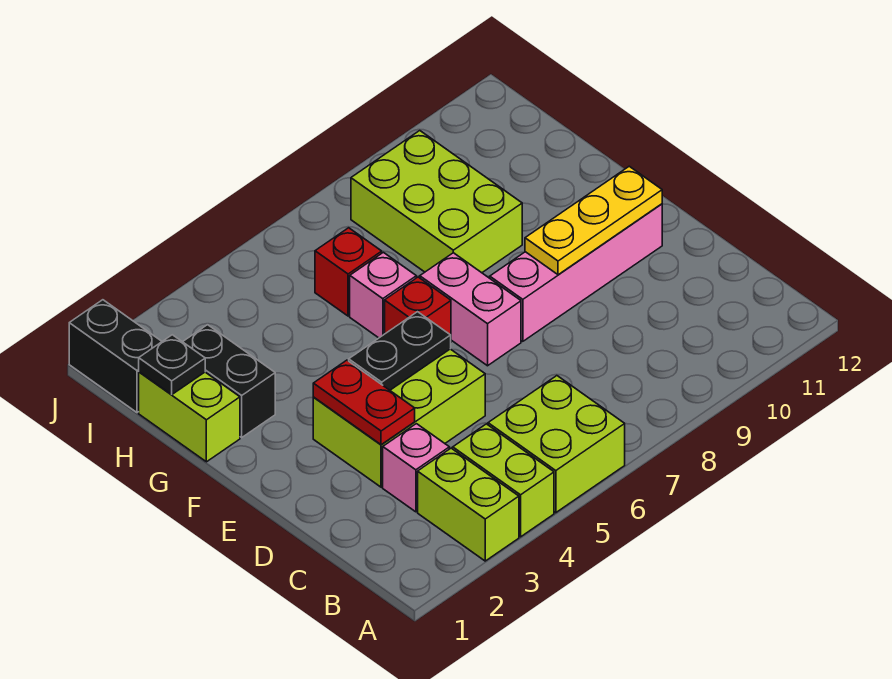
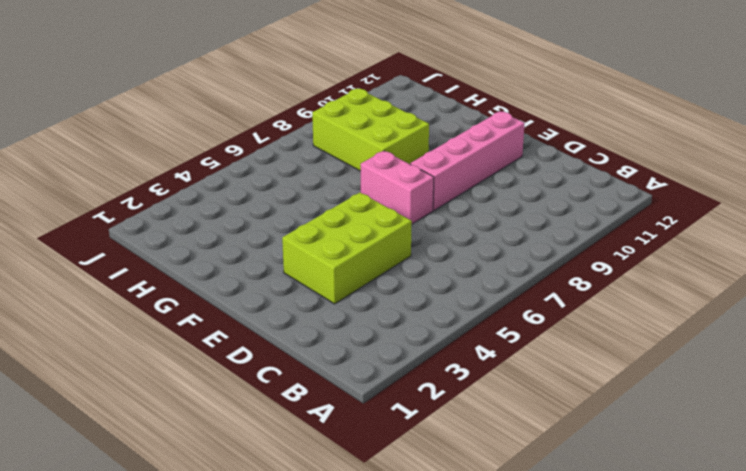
none -> lime brick A3:B3 level 1
none -> lime brick A4:B4 level 1
none -> lime brick A5:B6 level 1

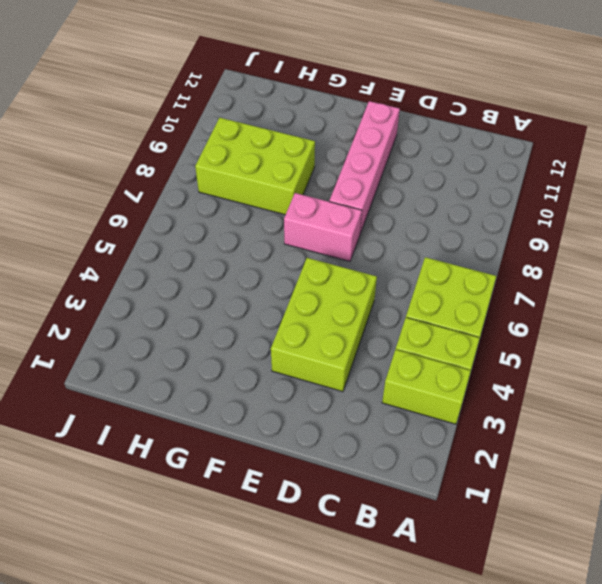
none -> pink brick C3 level 1
none -> red brick F6 level 1
none -> lime brick G1:H1 level 1

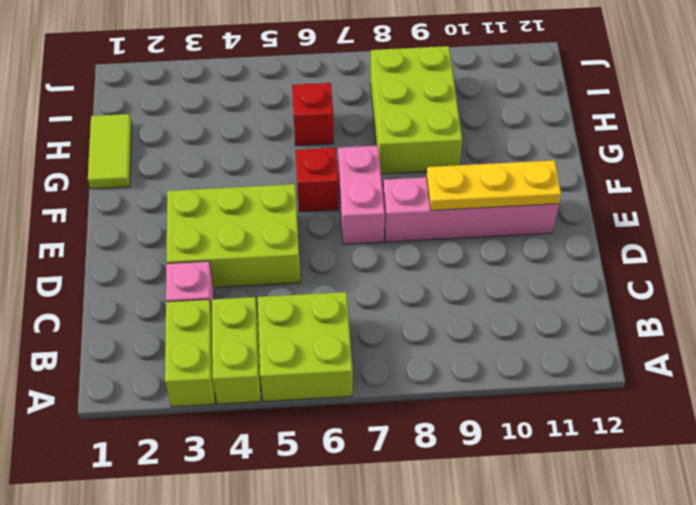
lime tile G1:H1 level 1 -> lime brick G1:H1 level 1
none -> black brick G2:H2 level 1
none -> pink brick G6 level 1
none -> black brick I1:J1 level 1

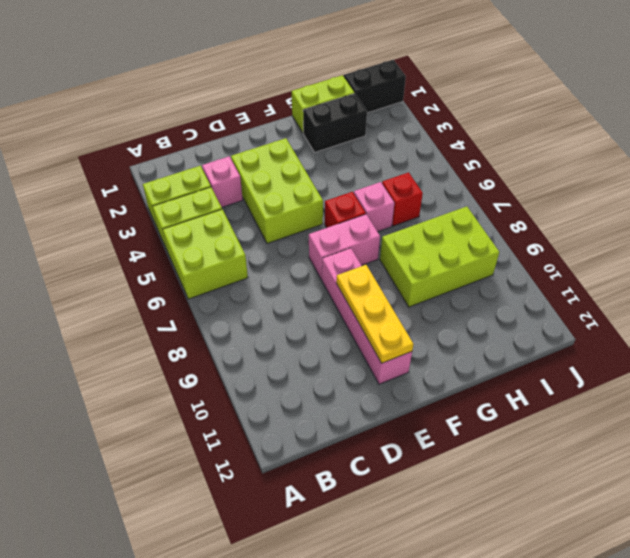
none -> red plate D3:E3 level 2
none -> black plate E4:E5 level 2
none -> black plate H1 level 2

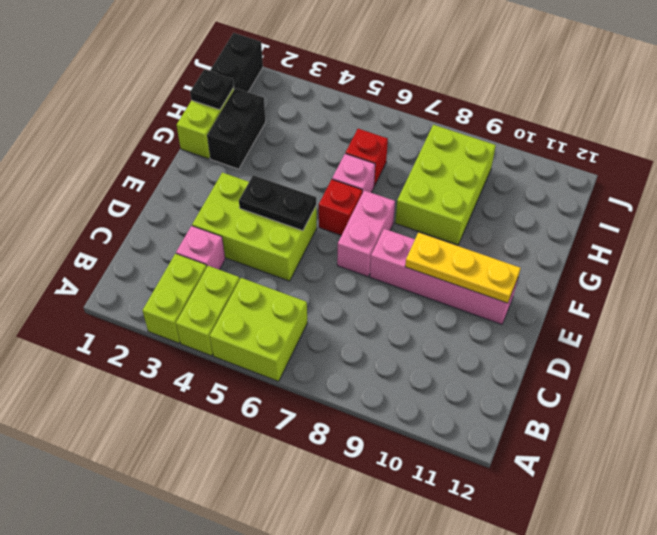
none -> red plate D3:E3 level 2

